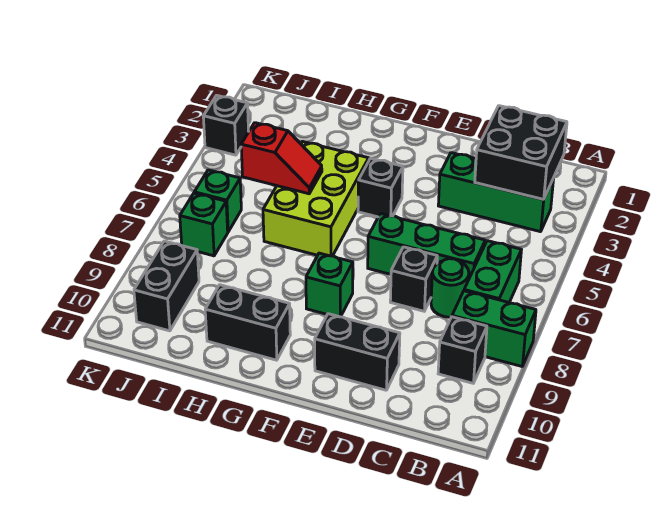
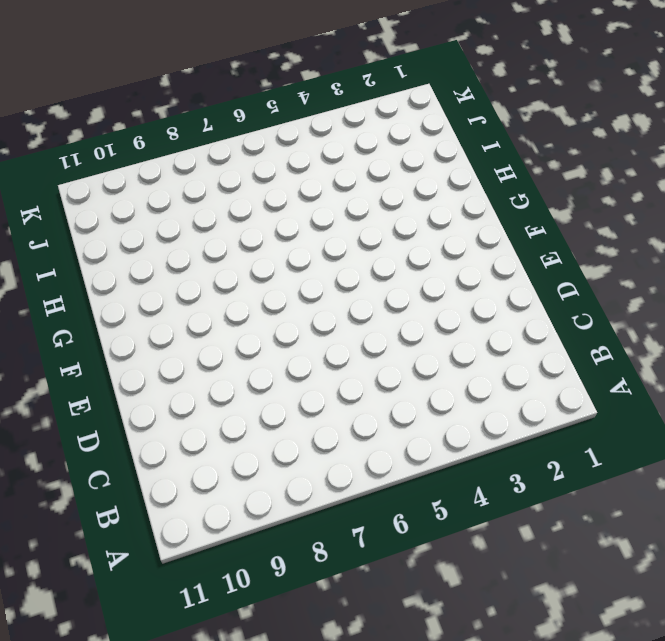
none -> green brick A8:B8 level 1
none -> green brick B3:D3 level 1
none -> green brick B6:B7 level 1

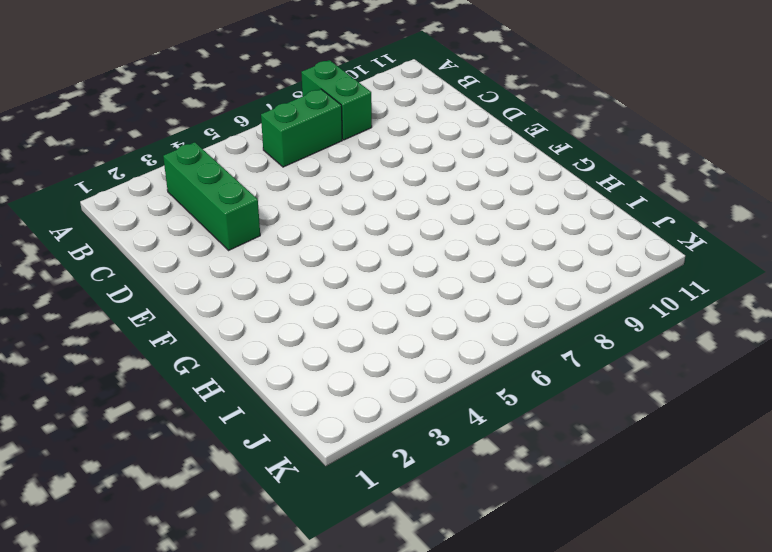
none -> black brick B9 level 1
none -> green brick C6:E6 level 1
none -> green round brick C7 level 1

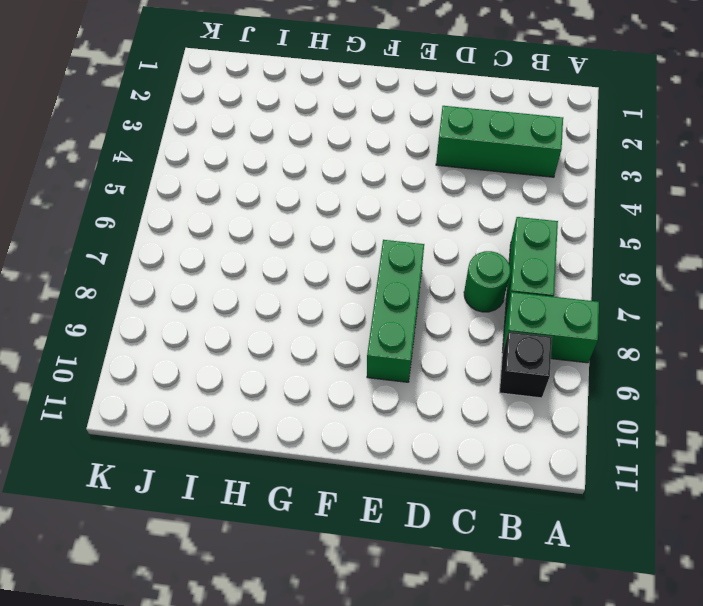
green brick E7:E9 level 1 -> green brick C6:E6 level 1
none -> black brick D7 level 1
none -> black brick D10:E10 level 1
none -> black brick F4 level 1

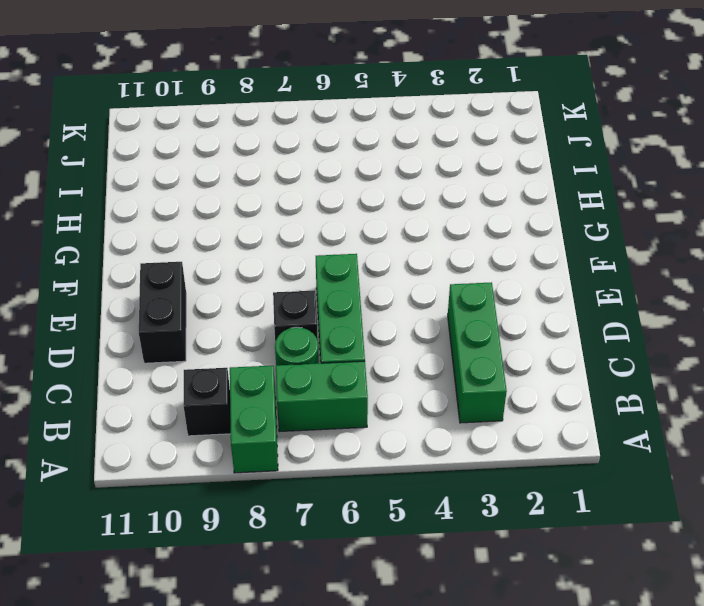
none -> black brick F4 level 1
none -> green brick F8 level 1
none -> lime brick G4:H6 level 1

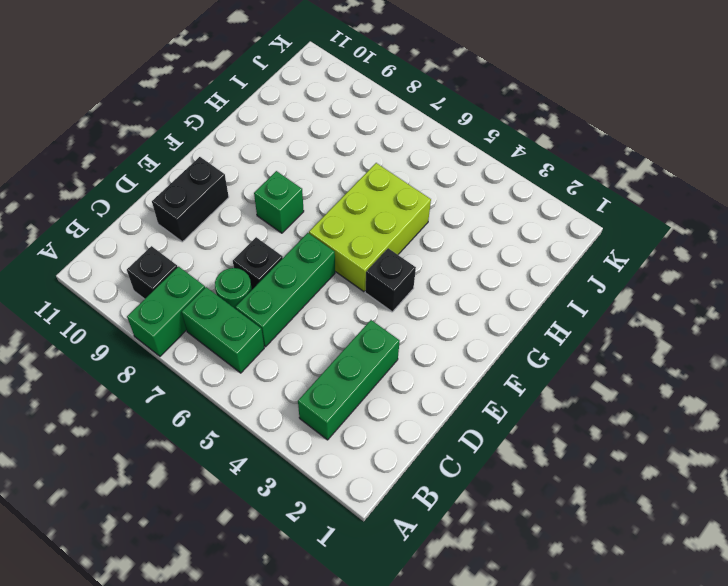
lime brick F5:H6 level 1 -> lime brick G4:H6 level 1
none -> black brick G10:H10 level 1
none -> green brick J6 level 1
none -> green brick J7 level 1

